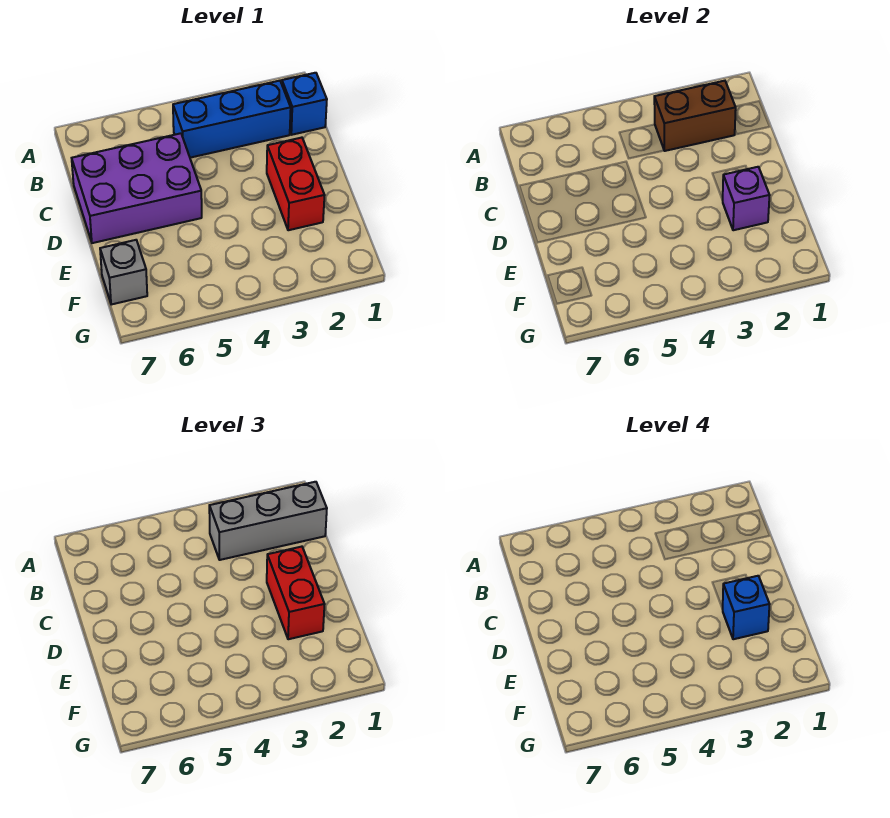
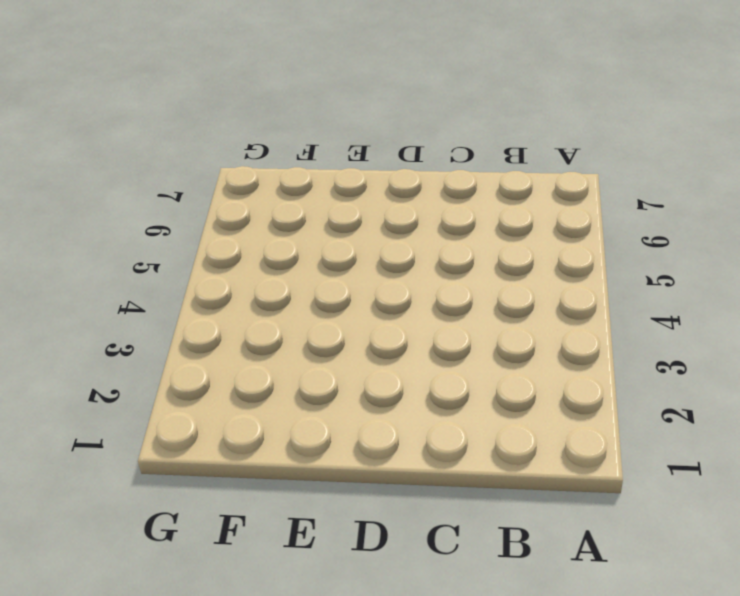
none -> blue brick B1 level 1
none -> blue brick B2:B4 level 1

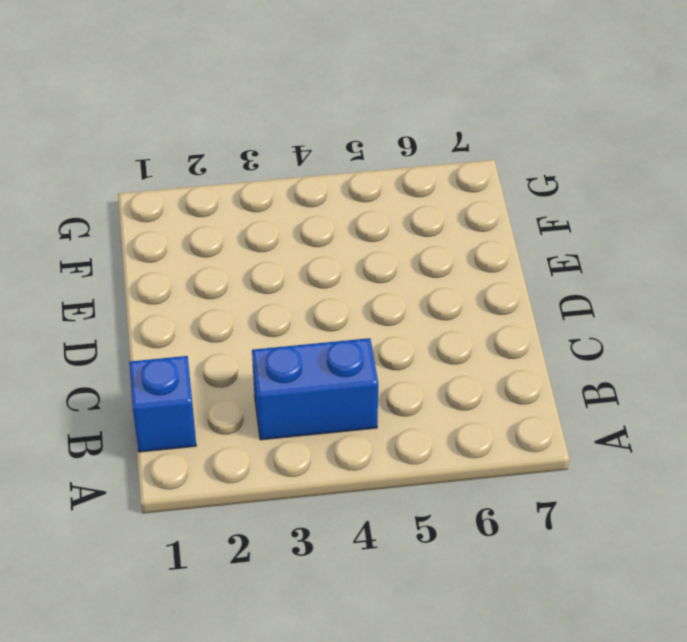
blue brick B3:B4 level 1 -> blue brick B2:B4 level 1
none -> purple brick C5:D7 level 1
none -> red brick D2:E2 level 1

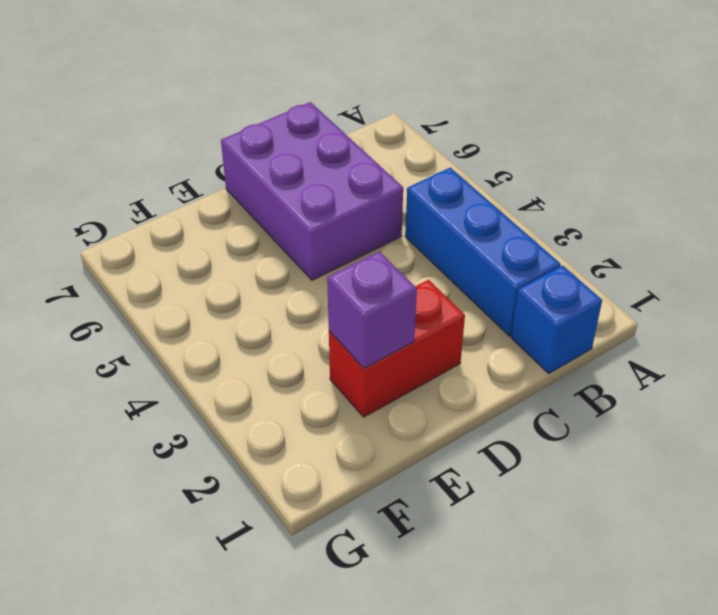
none -> grey brick F7 level 1
none -> brown brick B2:B3 level 2

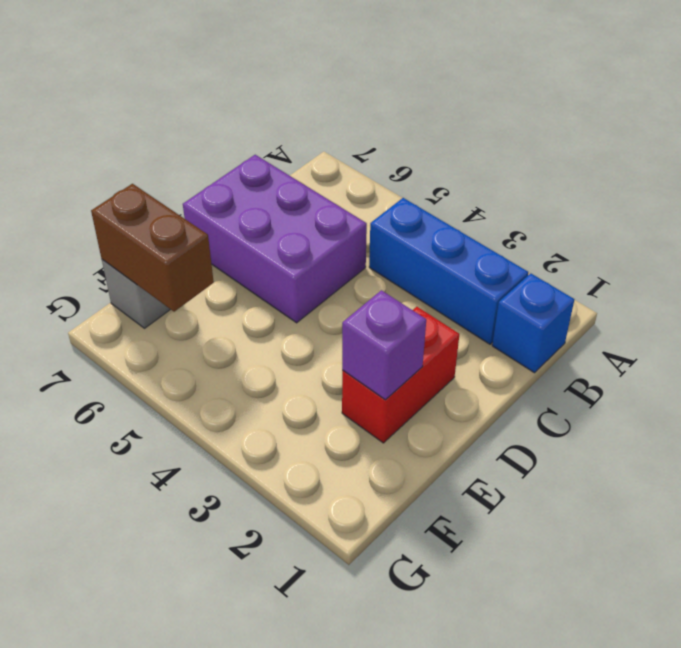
brown brick F6:F7 level 2 -> brown brick B2:B3 level 2
none -> grey brick B1:B3 level 3
none -> red brick D2:E2 level 3

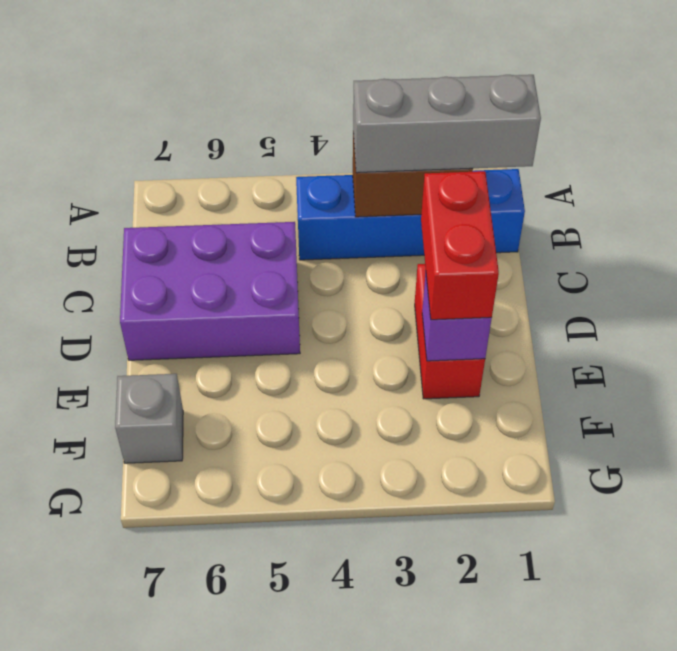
none -> blue brick E2 level 4

